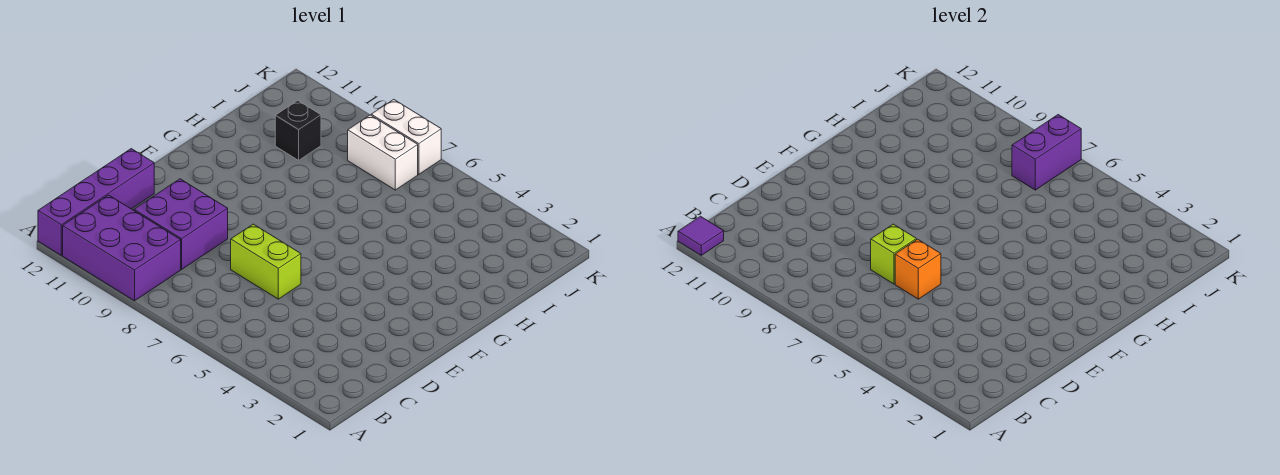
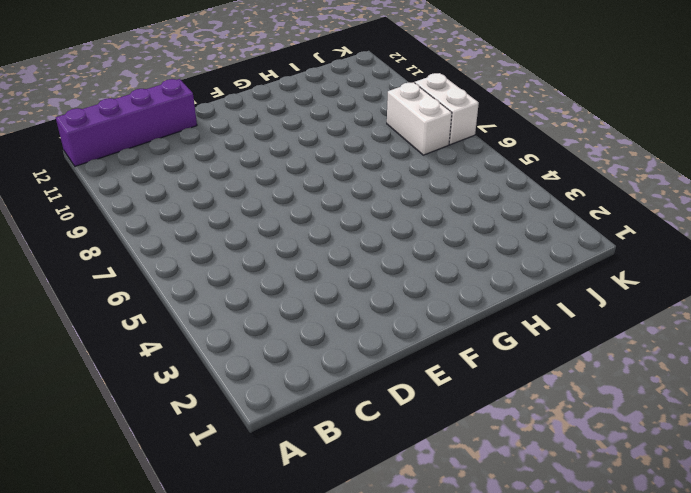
none -> purple brick A9:B11 level 1
none -> purple brick C9:D10 level 1

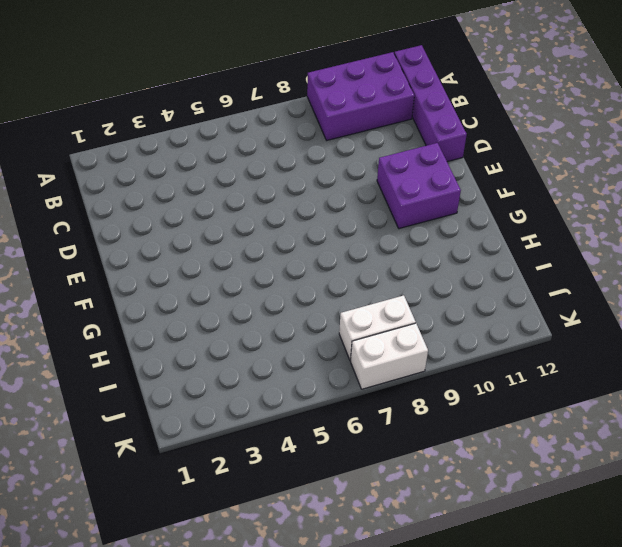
purple brick E10:F11 level 1 -> purple brick C9:D10 level 1
none -> lime brick D6:D7 level 1
none -> black brick I10 level 1

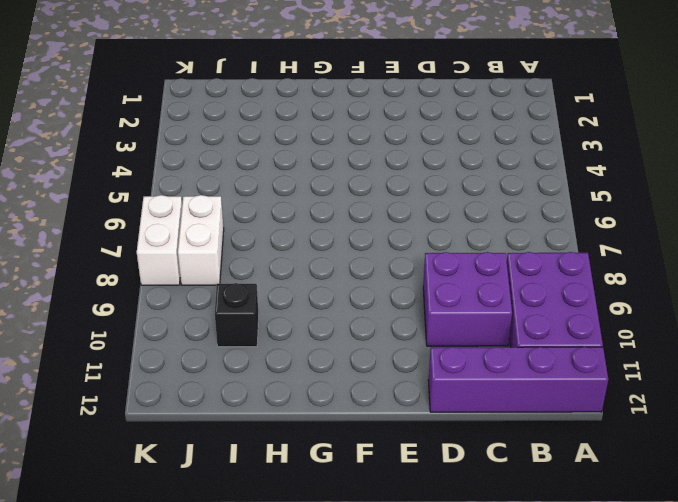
none -> lime brick D6:D7 level 1
none -> purple tile A12 level 2

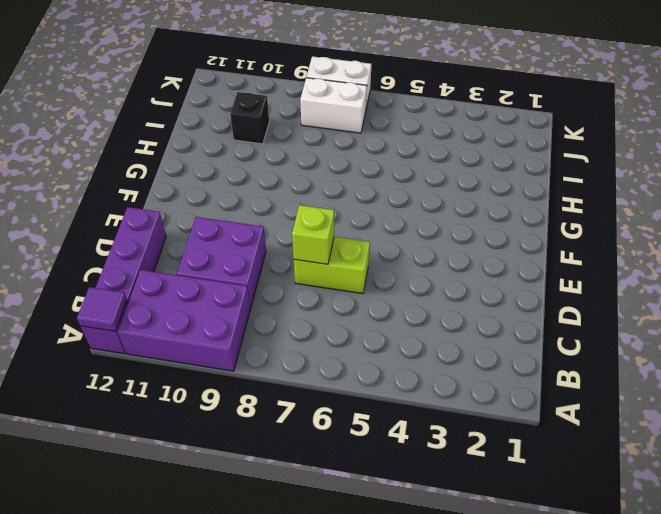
none -> orange brick D6 level 2
none -> purple brick J7:K7 level 2

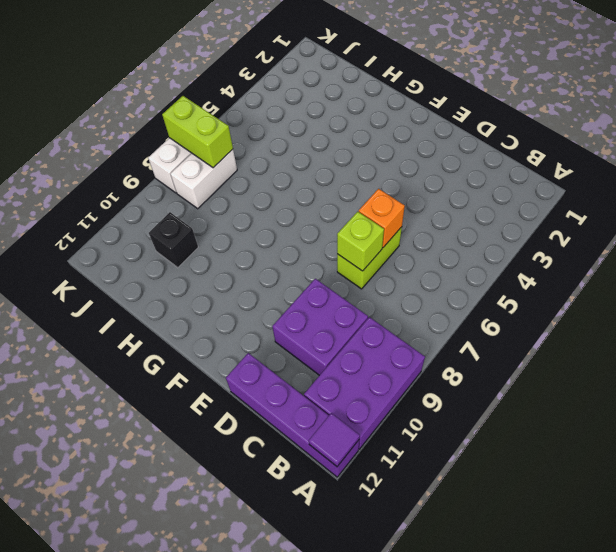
lime brick J7:K7 level 2 -> purple brick J7:K7 level 2

